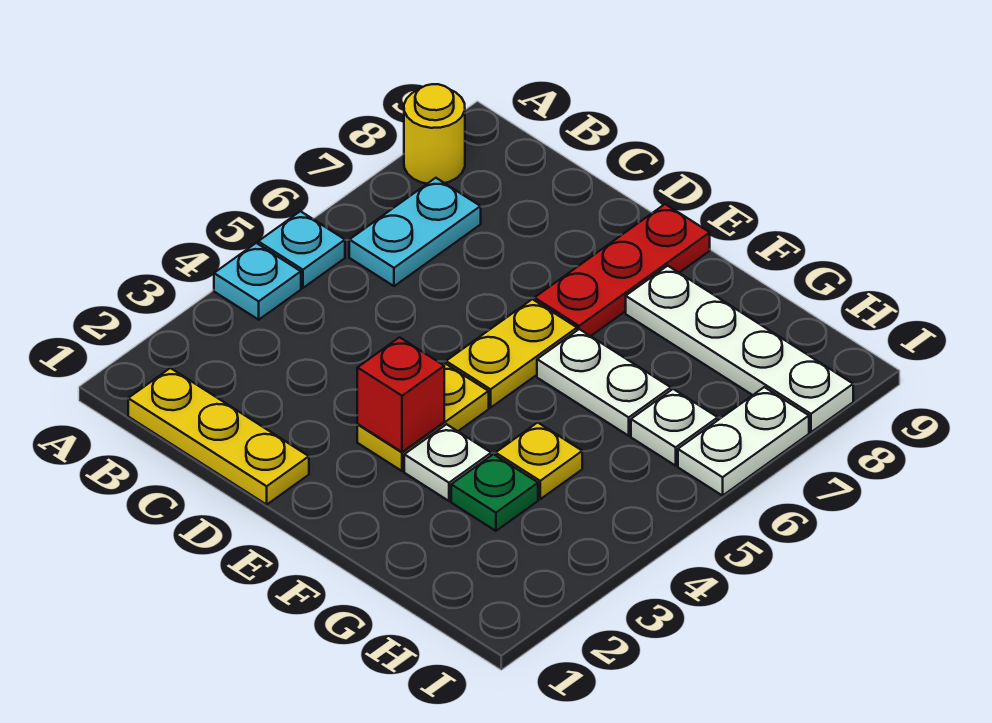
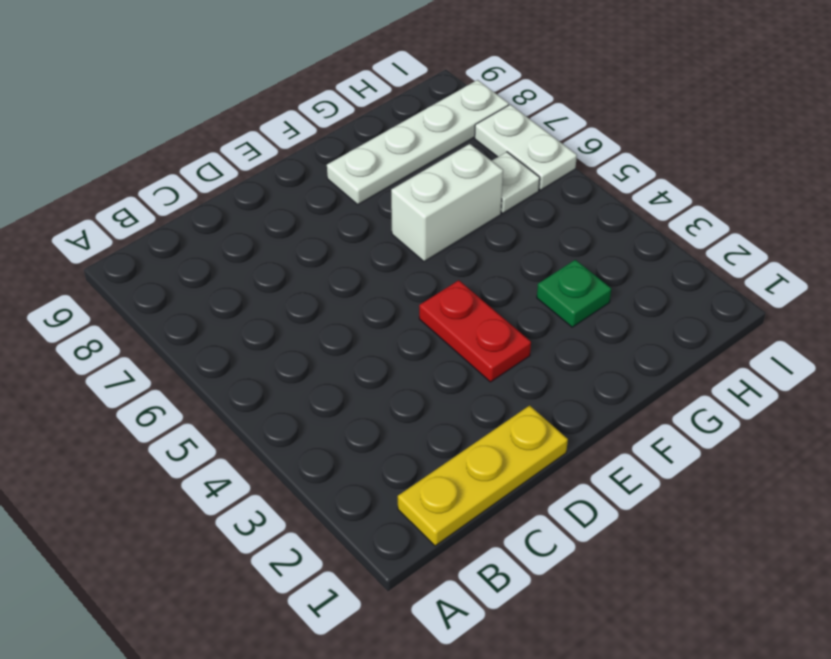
red plate E3:E4 level 1 -> yellow plate E3:E4 level 1
white brick F6:G6 level 1 -> white plate F6:G6 level 1
none -> cyan plate A4 level 1
none -> cyan plate A5 level 1
none -> yellow round brick A8 level 1

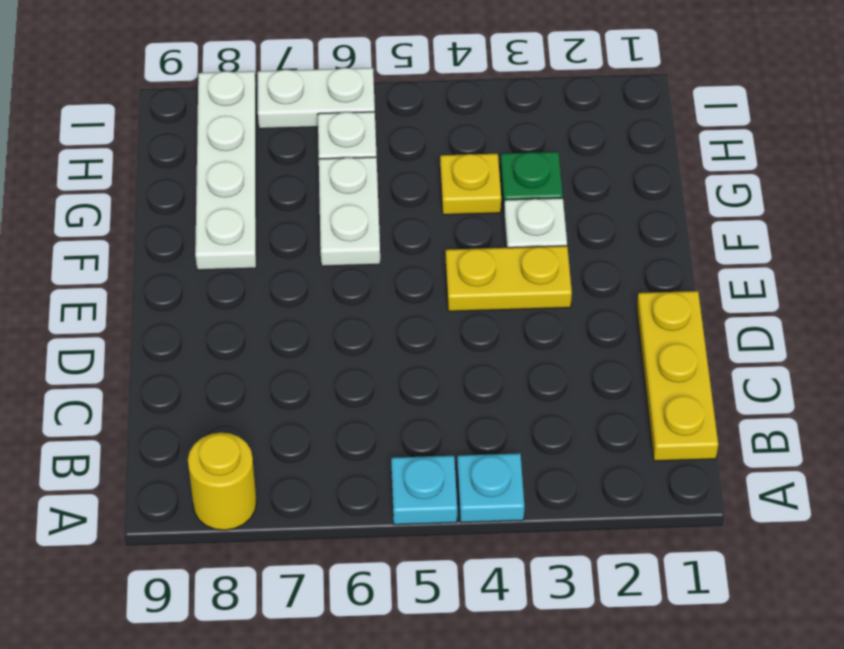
none -> cyan plate B6:B7 level 1
none -> yellow plate E5:E6 level 1
none -> red plate E7:E9 level 1

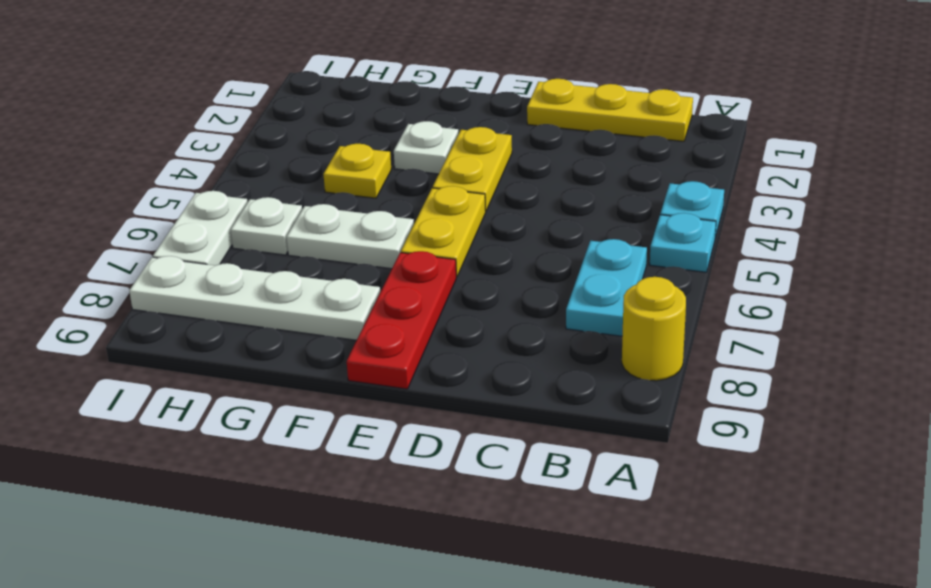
none -> green plate G3 level 1
none -> red brick E3 level 2

